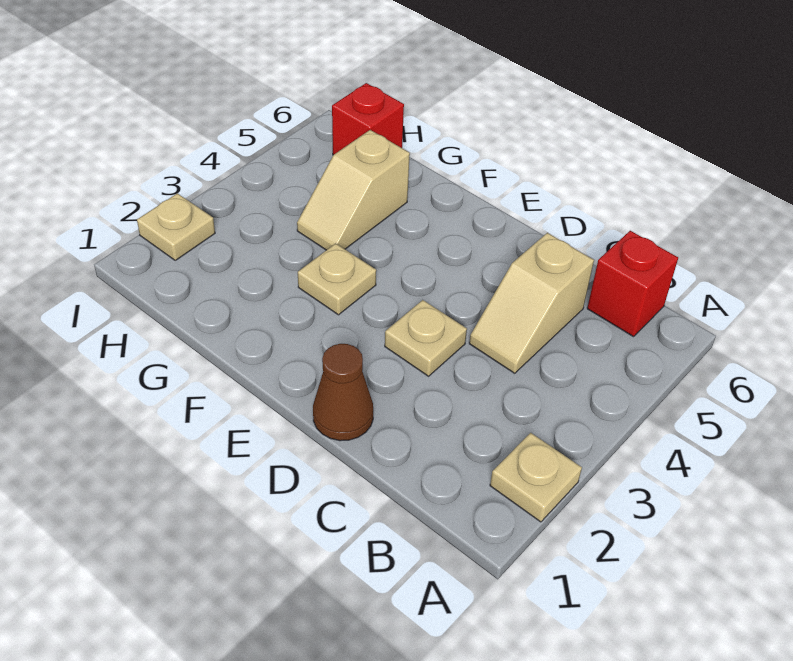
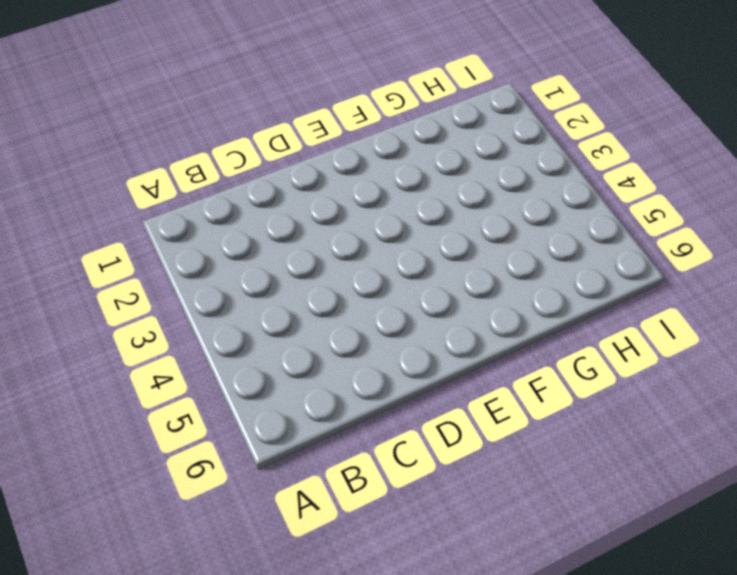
none -> tan plate A2 level 1
none -> red brick B6 level 1

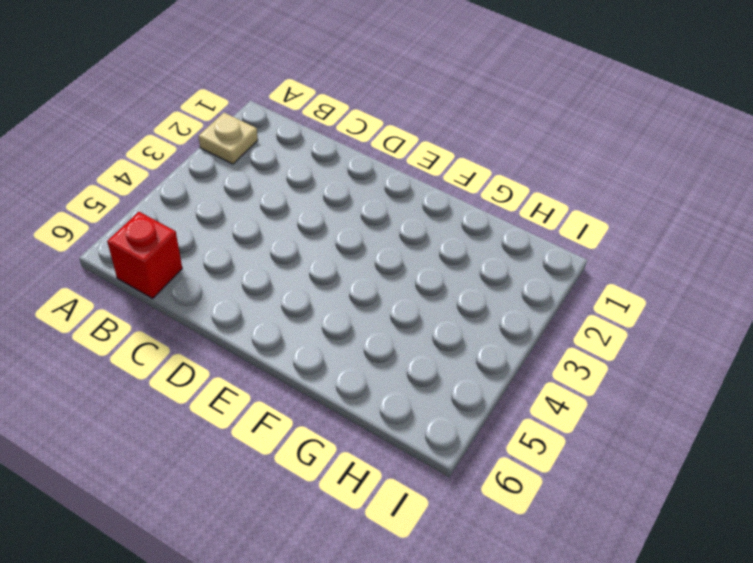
none -> tan slope C4:C5 level 1 top 5
none -> brown cone D1 level 1

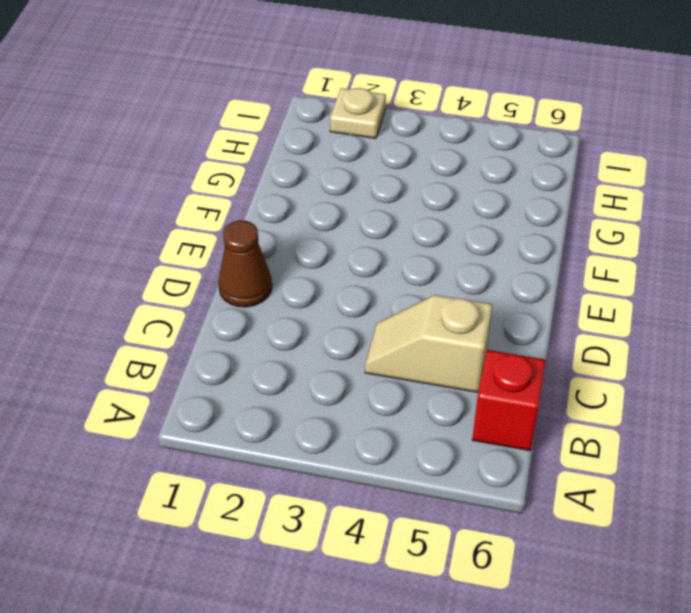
none -> tan plate A2 level 1
none -> tan plate D3 level 1

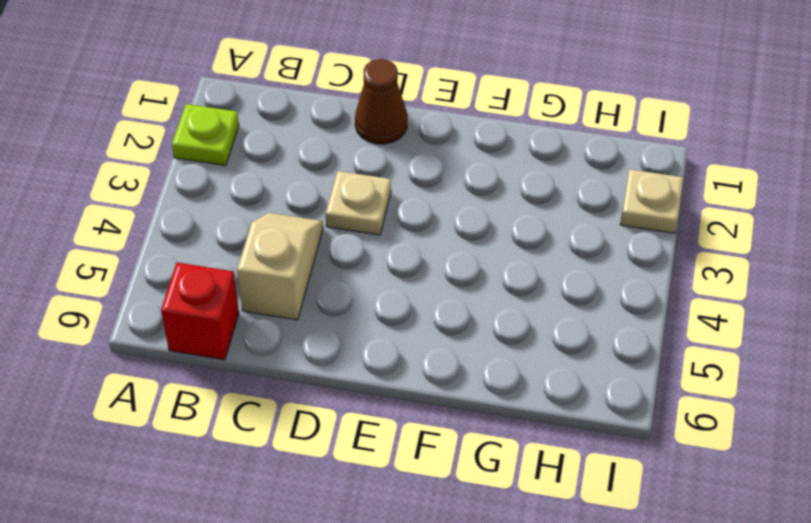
lime plate A2 level 1 -> tan plate A2 level 1
none -> tan plate F3 level 1
none -> tan slope G4:G5 level 1 top 5

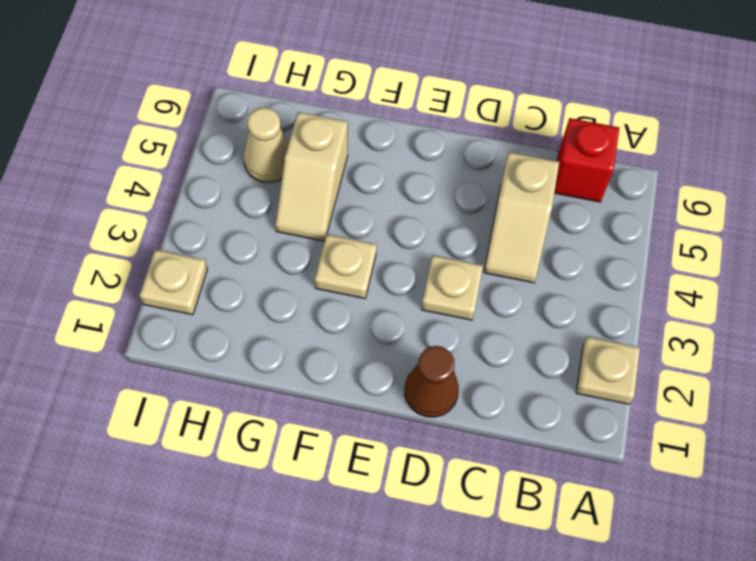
tan cone H5 level 1 -> none
none -> red brick H6 level 1

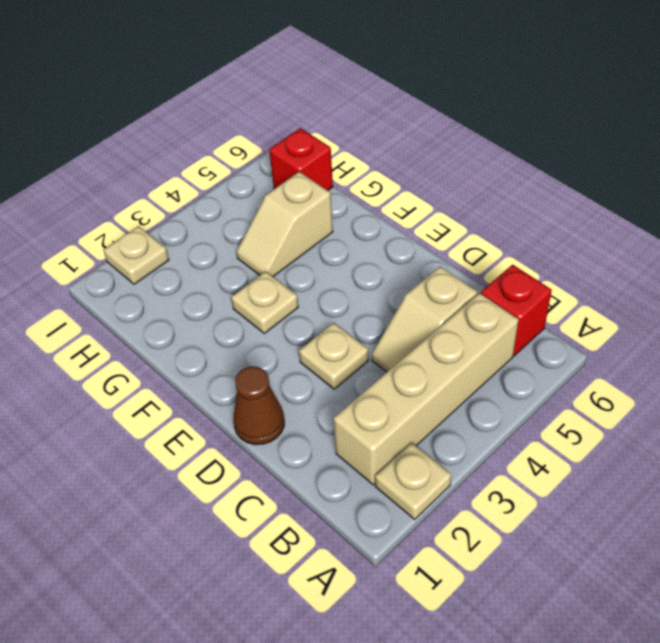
tan brick B2:B5 level 1 -> none

